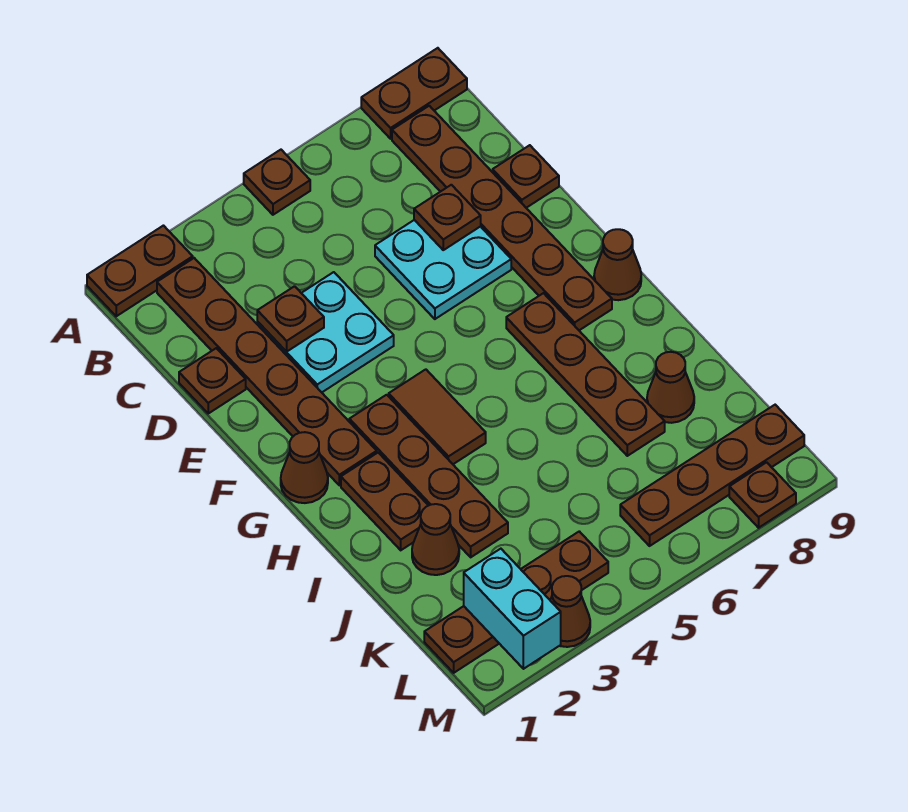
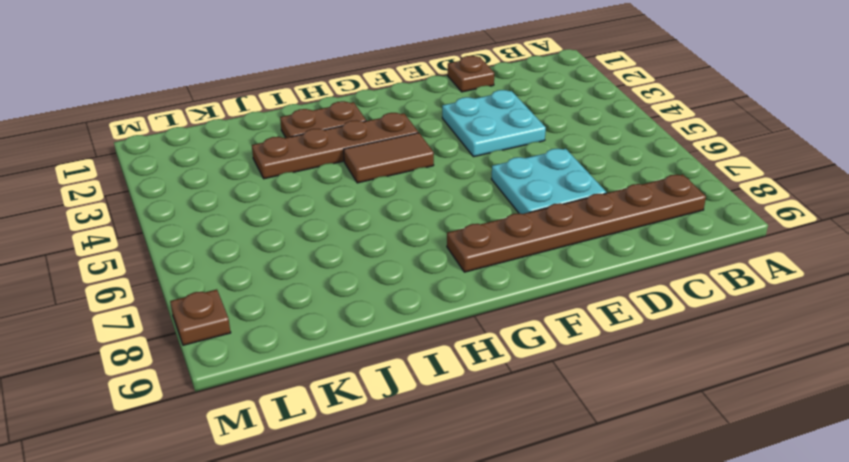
none -> brown plate A1:A2 level 1
none -> brown plate A5 level 1
none -> brown plate A8:A9 level 1

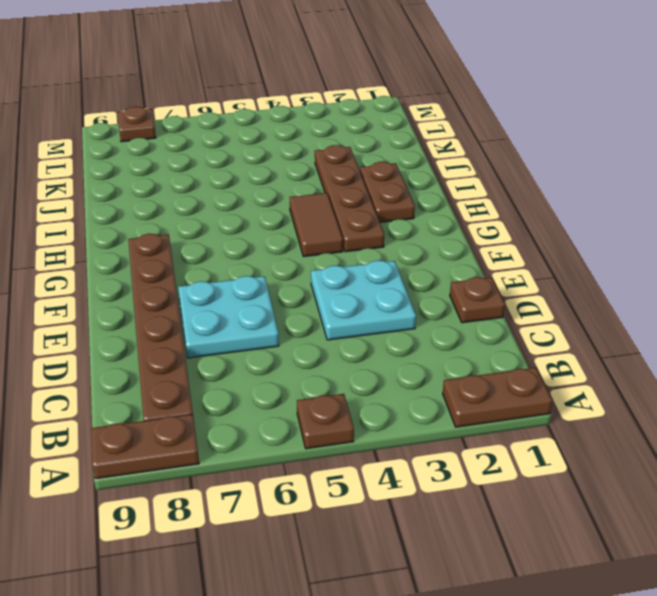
none -> brown plate B2:G2 level 1
none -> brown plate D9 level 1
none -> brown cone G1 level 1

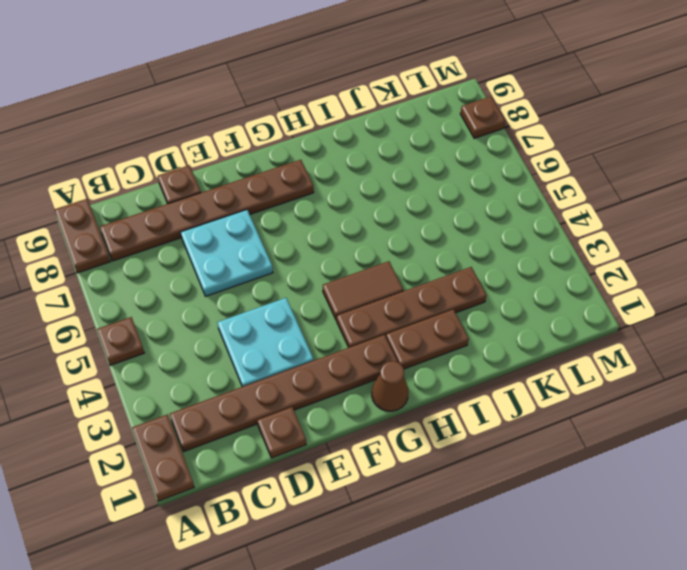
none -> brown plate G7:J7 level 1
none -> brown cone G9 level 1
none -> brown cone J2 level 1

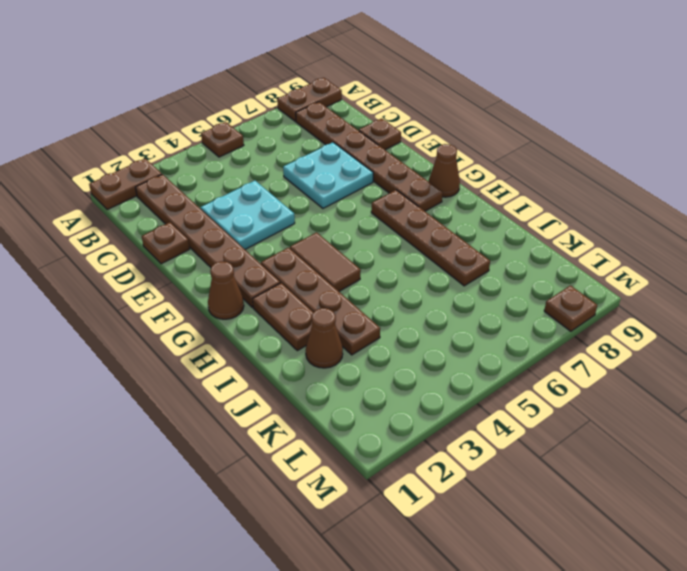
none -> brown cone J8 level 1
none -> brown plate L1:L4 level 1
none -> brown plate L6:L9 level 1

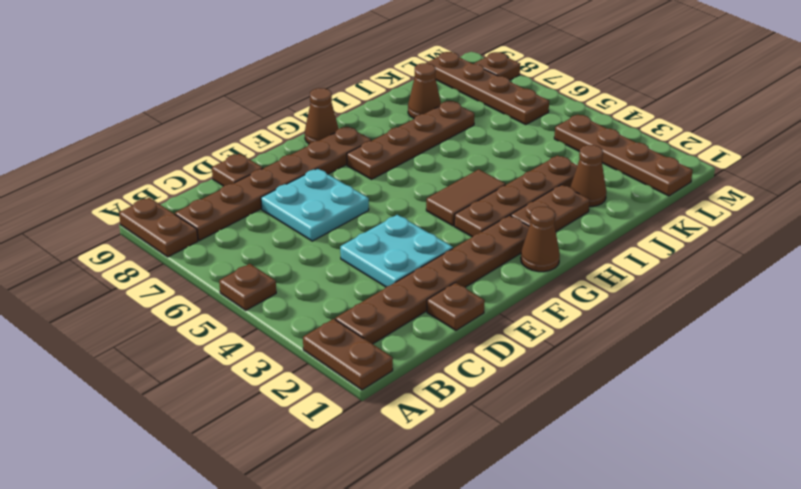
none -> brown cone M3 level 1
none -> brown plate D3 level 2
none -> brown plate D7 level 2

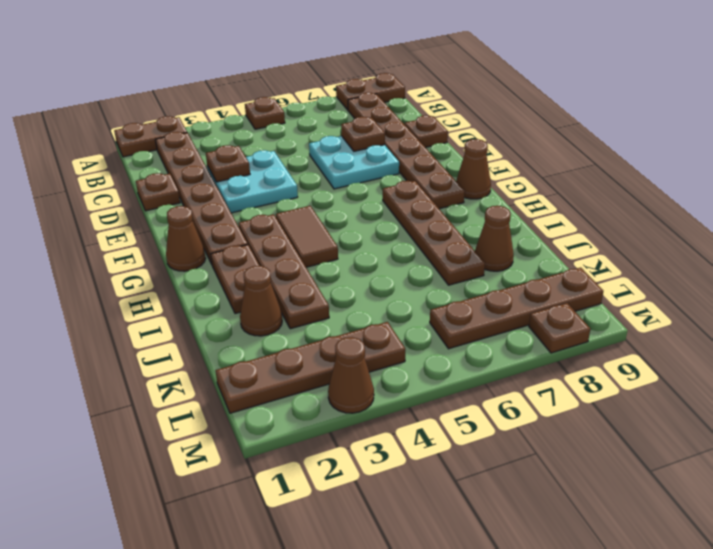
none -> cyan brick L2:M2 level 2

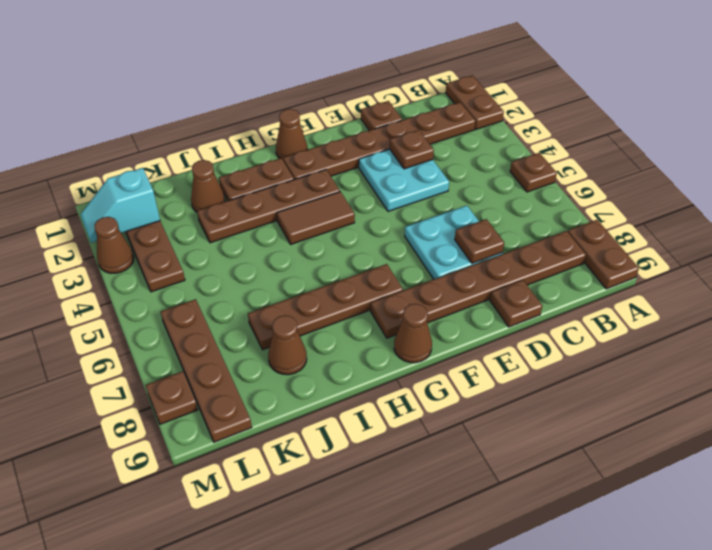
cyan slope L2:M2 level 2 top L -> cyan brick L2:M2 level 2

